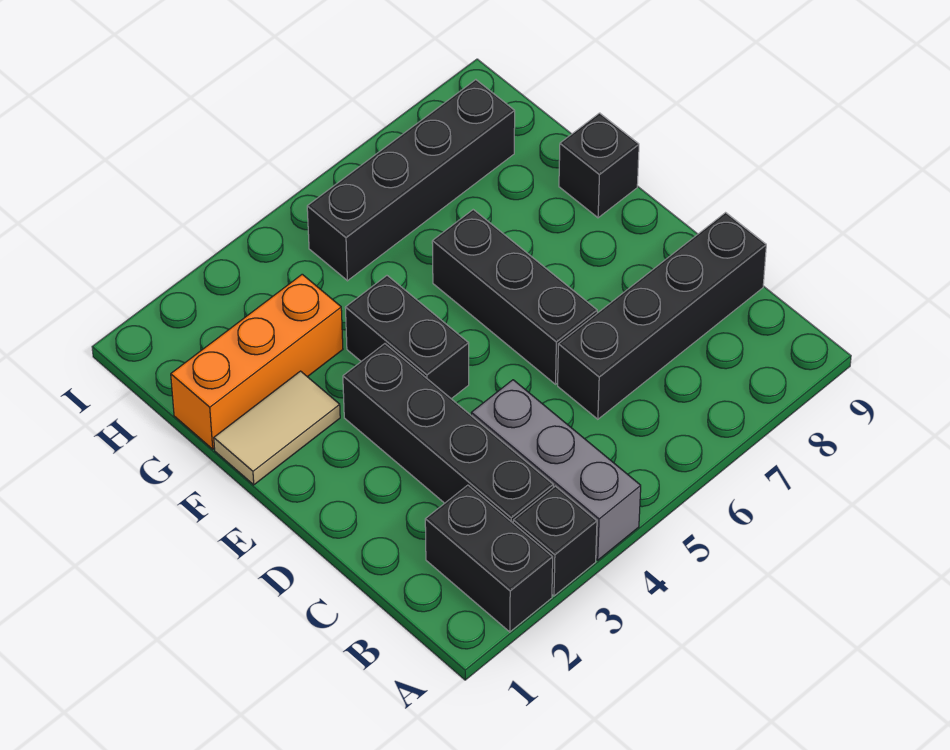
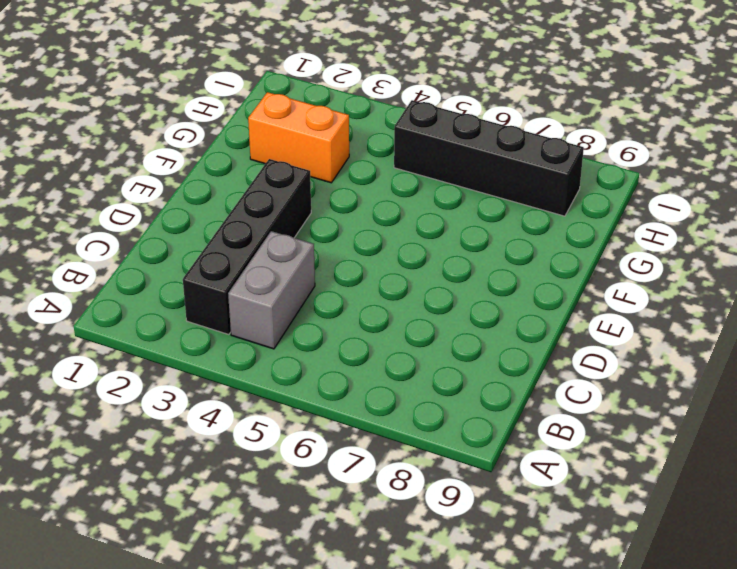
grey brick B4:C4 level 1 -> grey brick A4:C4 level 1
orange brick G2:G3 level 1 -> orange brick G1:G3 level 1
none -> black brick A2:B2 level 1
none -> black brick A3 level 1

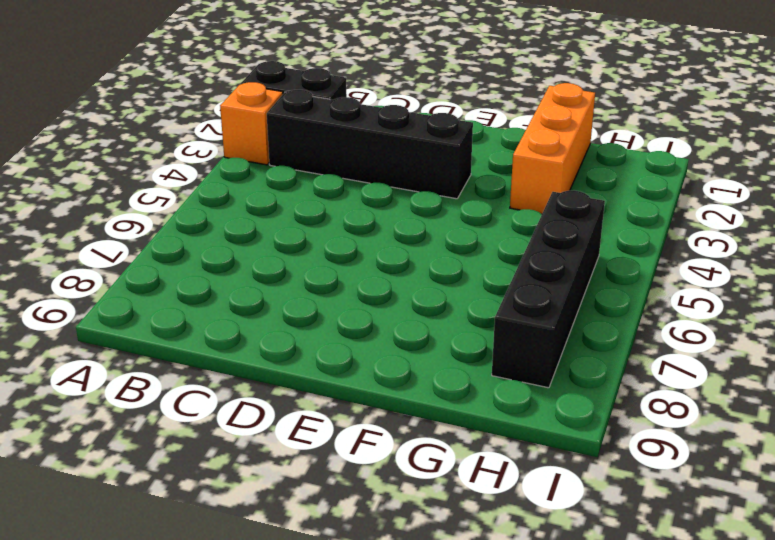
orange brick A3 level 1 -> black brick A3 level 1
none -> grey brick A4:C4 level 1
none -> black brick C6:C9 level 1

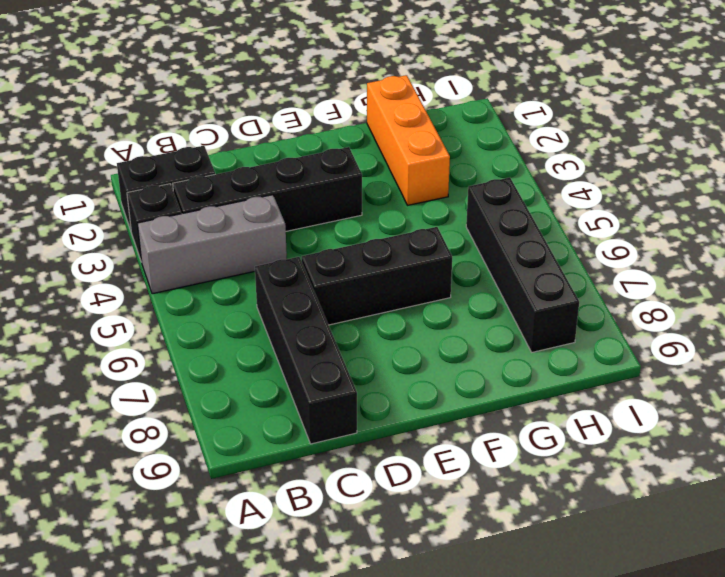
none -> black brick E4:F4 level 1
none -> tan tile F1:F2 level 1

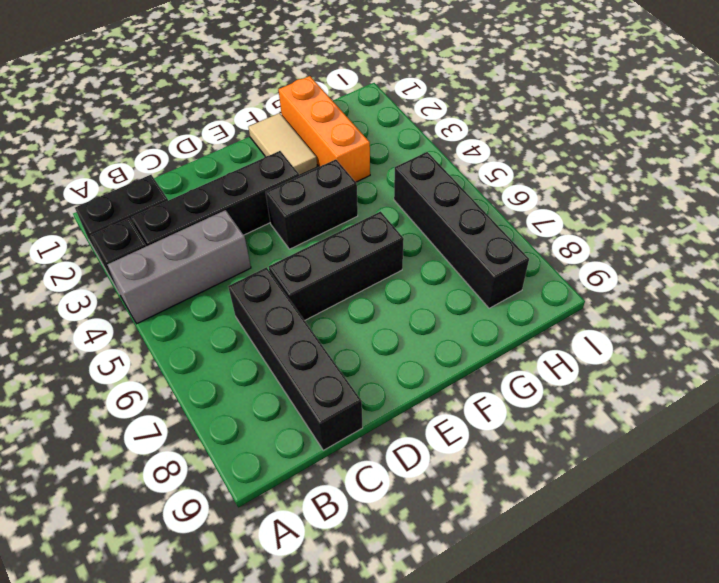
none -> black brick F9 level 1

